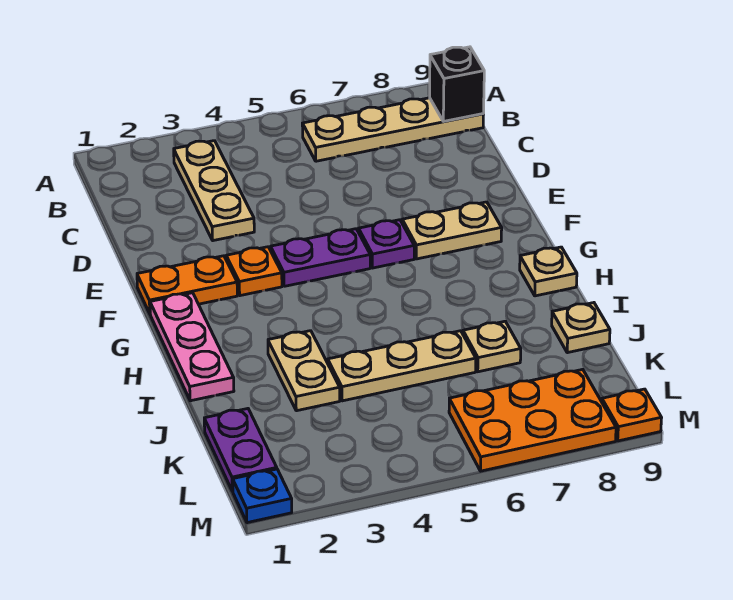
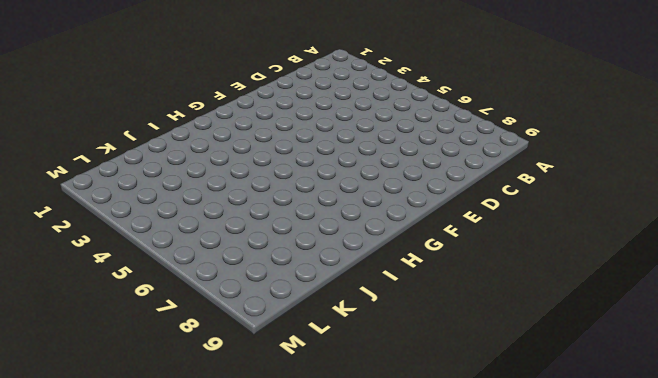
none -> tan plate B3:D3 level 1
none -> tan plate B6:B9 level 1
none -> orange plate F1:F2 level 1

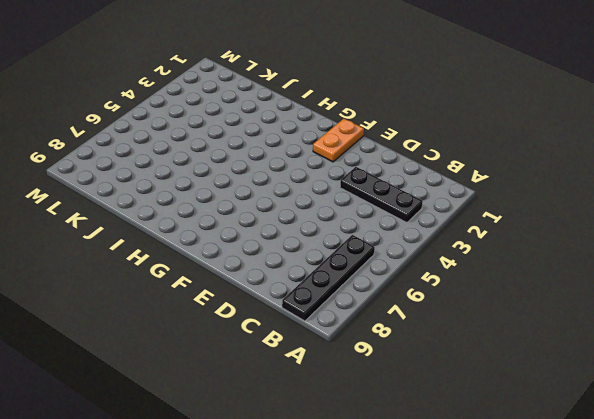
black plate B3:D3 level 1 -> tan plate B3:D3 level 1
black plate B6:B9 level 1 -> tan plate B6:B9 level 1
none -> orange plate F3 level 1
none -> purple plate F4:F5 level 1
none -> purple plate F6 level 1

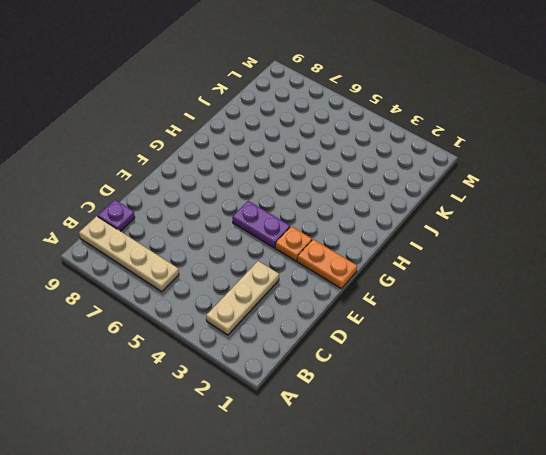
purple plate C9 level 1 -> purple plate F6 level 1
none -> tan plate F7:F8 level 1
none -> pink plate G1:I1 level 1
none -> tan plate H9 level 1

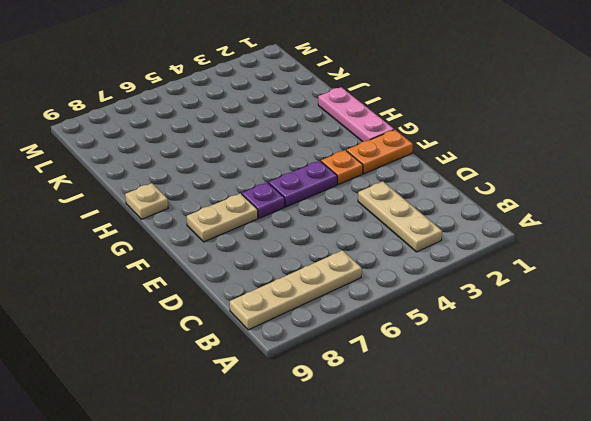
none -> tan plate I3:J3 level 1
none -> tan plate J4:J6 level 1
none -> tan plate J7 level 1

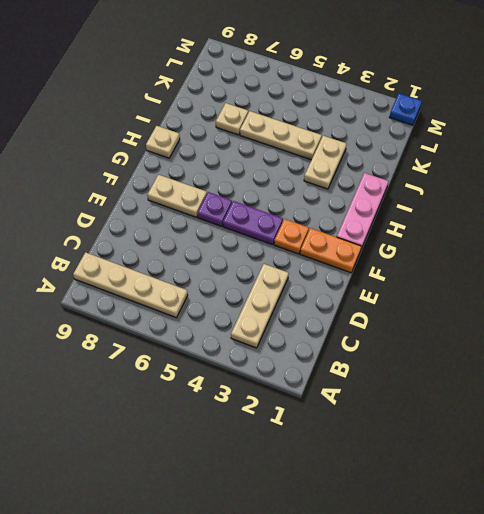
none -> tan plate J9 level 1
none -> purple plate K1:L1 level 1
none -> orange plate L6:M8 level 1

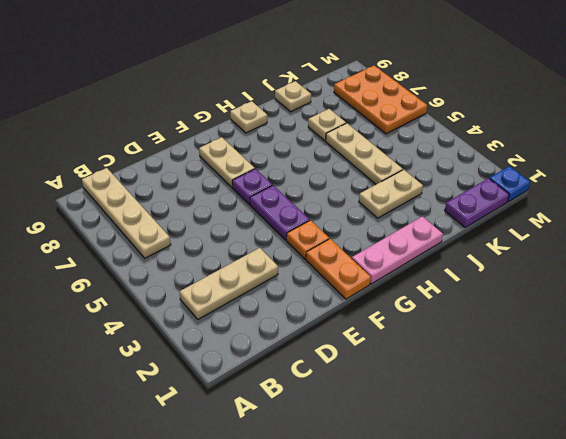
none -> orange plate M9 level 1
none -> black brick B9 level 2

